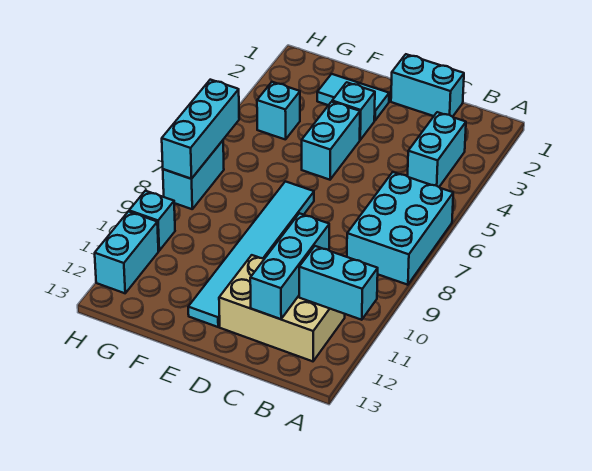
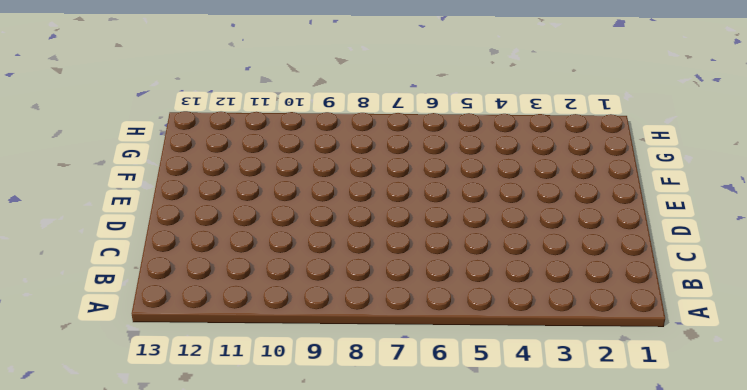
none -> cyan brick A6:B8 level 1
none -> cyan brick B3:B4 level 1
none -> tan brick B11:D12 level 1

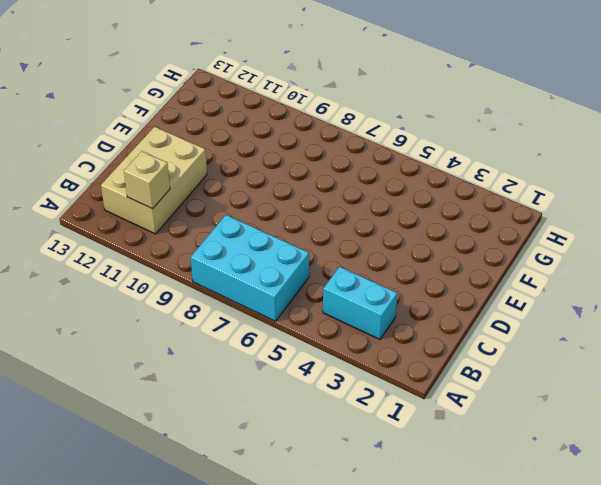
tan brick B11 level 2 -> cyan brick A11:B11 level 2
none -> cyan brick C1:D1 level 1
none -> cyan tile E2:F2 level 1
none -> cyan brick E3 level 1

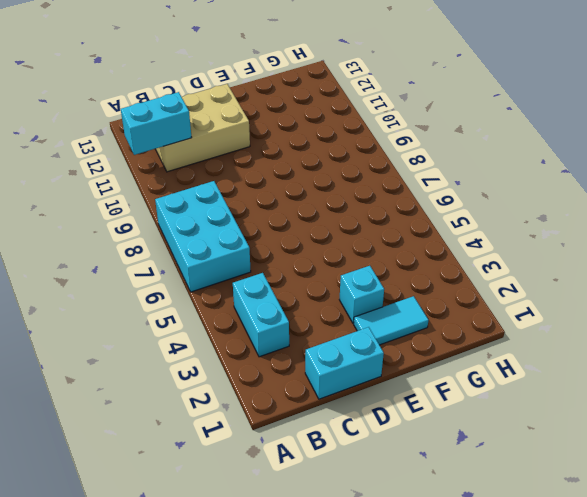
none -> cyan brick E4:E5 level 1
none -> cyan tile E7:E12 level 1
none -> cyan brick G4 level 1

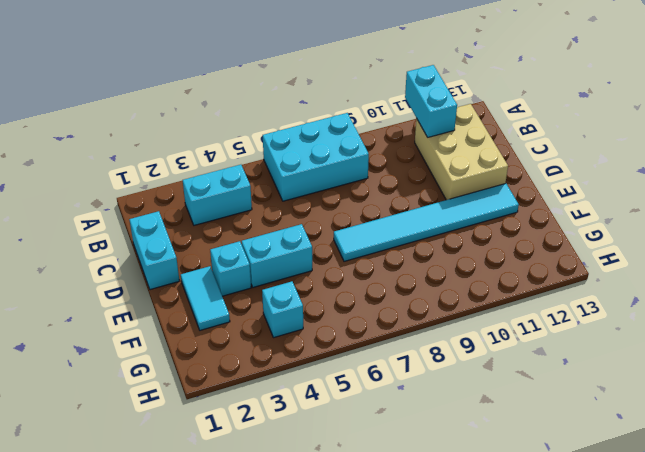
none -> cyan brick H7:H8 level 1
none -> cyan brick H10 level 1
none -> cyan brick H11:H12 level 1

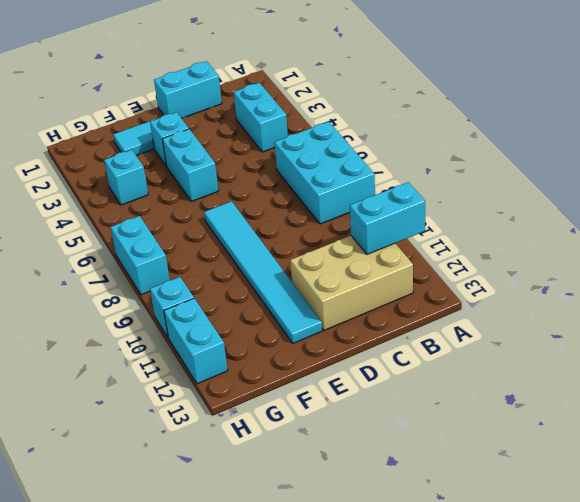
none -> cyan brick C10:C12 level 2
none -> cyan brick H6:H8 level 2

